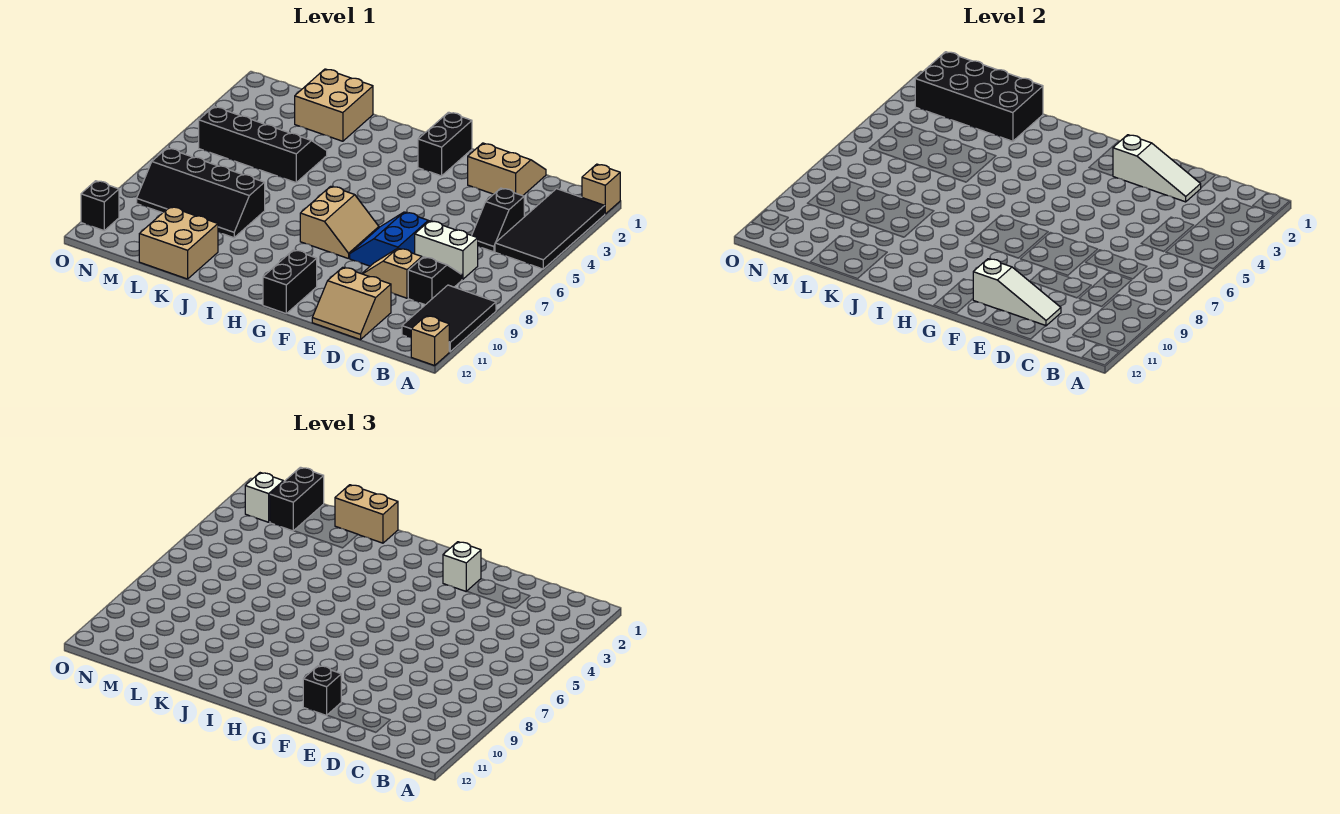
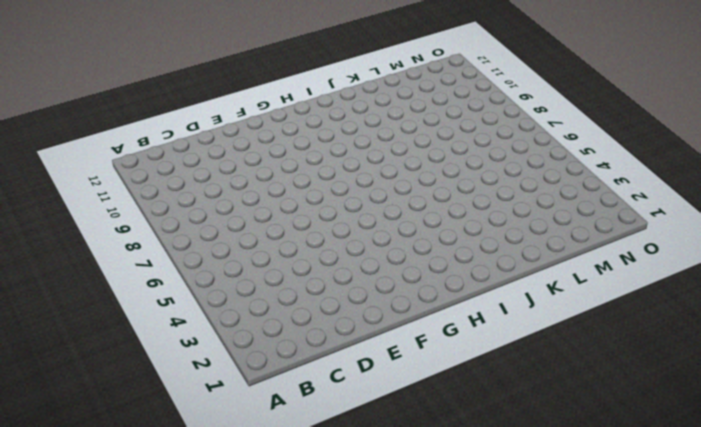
none -> tan brick A1 level 1
none -> black tile A2:B5 level 1
none -> black tile A9:B11 level 1

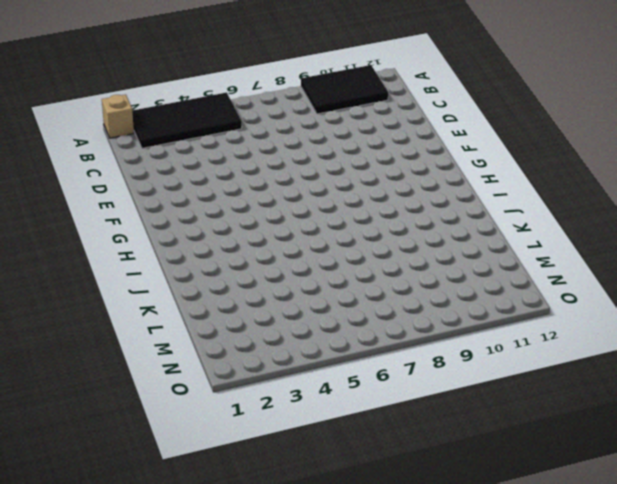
none -> tan brick A12 level 1
none -> black slope C4:C5 level 1 top 4
none -> white brick C7:D7 level 1

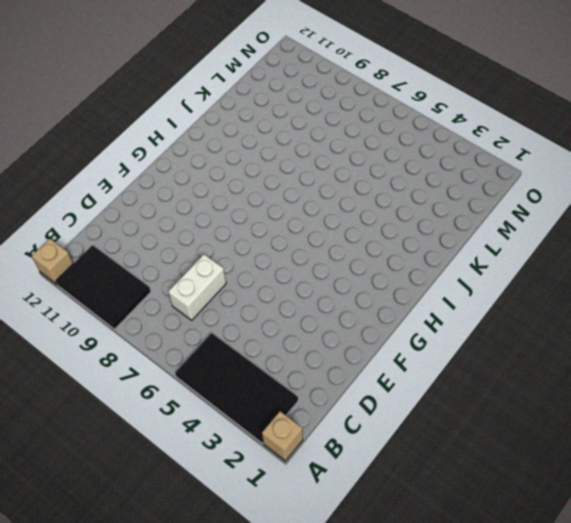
none -> black slope C4:C5 level 1 top 4
none -> black slope C8:C9 level 1 top 9
none -> tan slope D1:E2 level 1 top 2

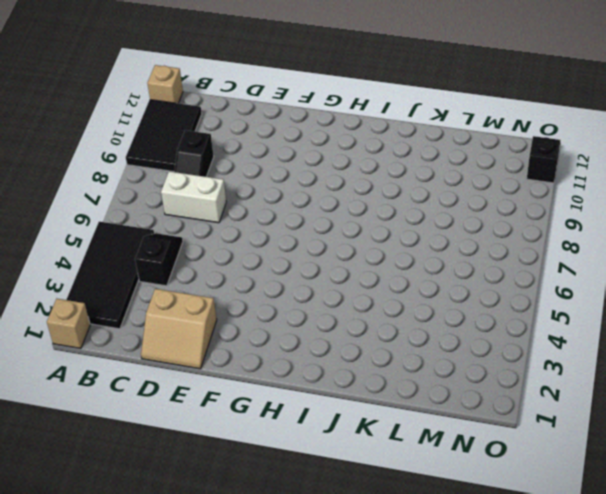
none -> tan slope D9:E9 level 1 top D
none -> tan slope D11:E12 level 1 top 11
none -> blue slope E7:F8 level 1 top E

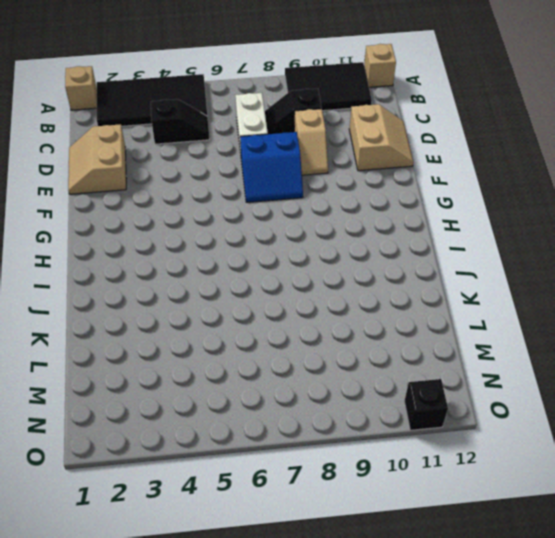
none -> black brick G1:G2 level 1
none -> tan slope G7:H8 level 1 top H
none -> black brick G11:G12 level 1

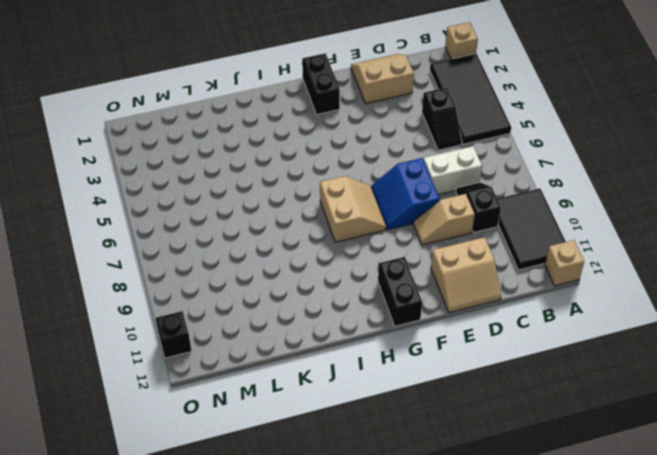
none -> tan brick K1:L2 level 1
none -> black slope K4:N5 level 1 top 5
none -> black slope K8:N9 level 1 top 8

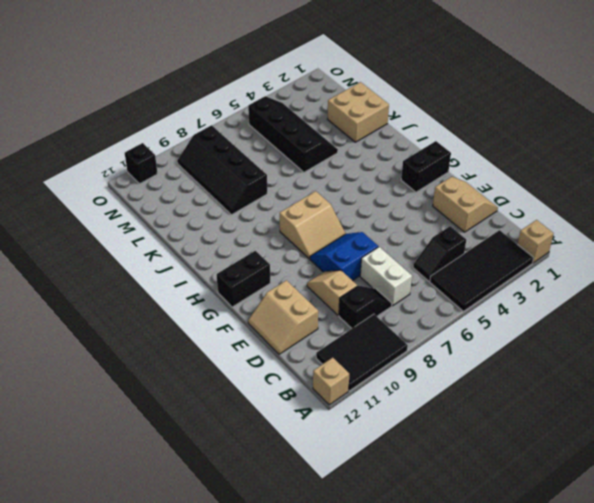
none -> tan brick K11:L12 level 1
none -> white slope D2:F2 level 2 top F
none -> white slope D11:F11 level 2 top F

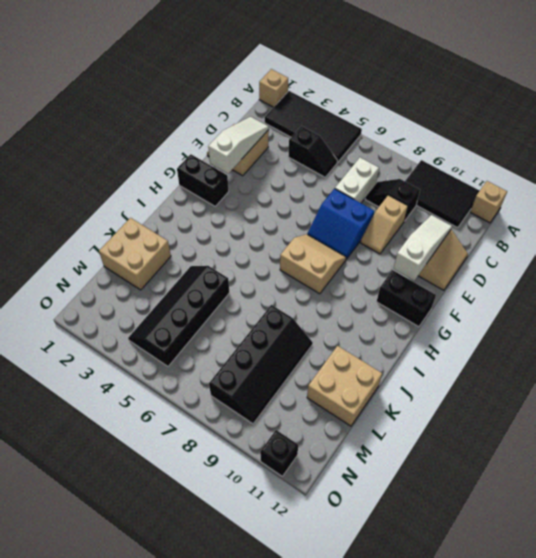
none -> black brick K1:N2 level 2
none -> white brick F2 level 3
none -> black brick F11 level 3

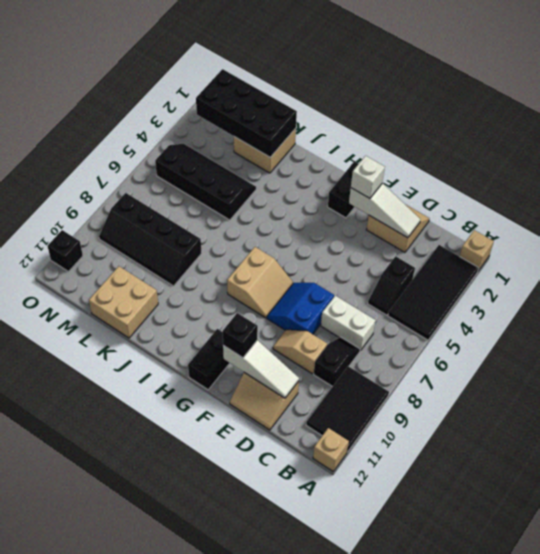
none -> tan brick J1:K1 level 3
none -> black brick M1:M2 level 3
none -> white brick N2 level 3

